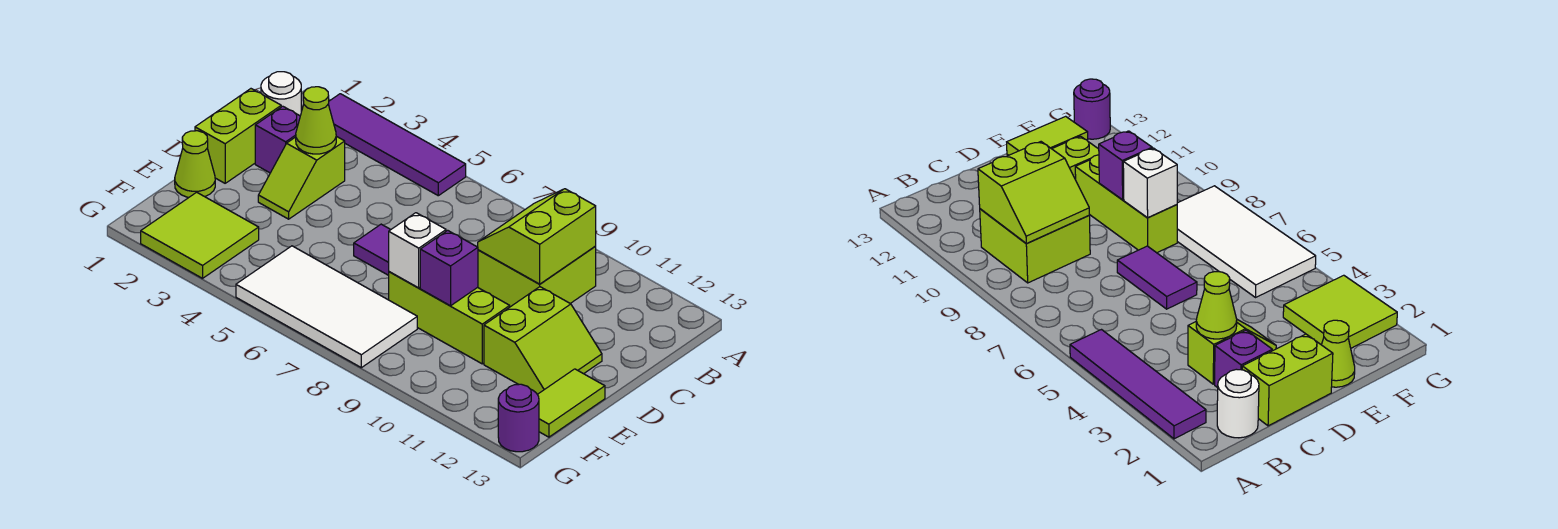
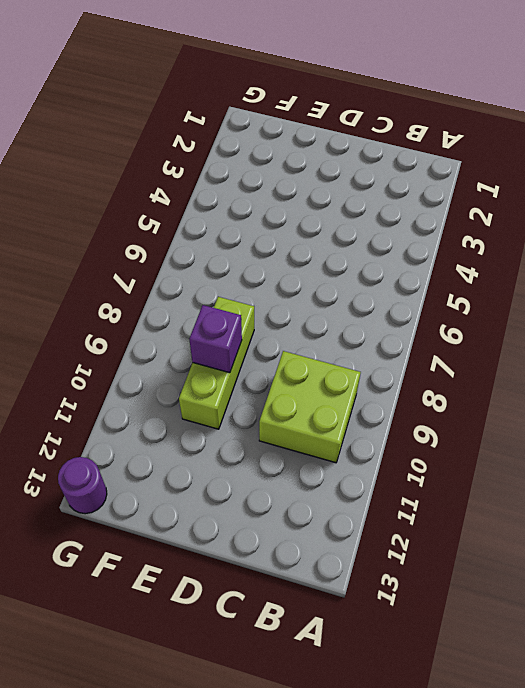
none -> purple tile A2:A5 level 1
none -> white round brick B1 level 1
none -> lime brick C1:D1 level 1

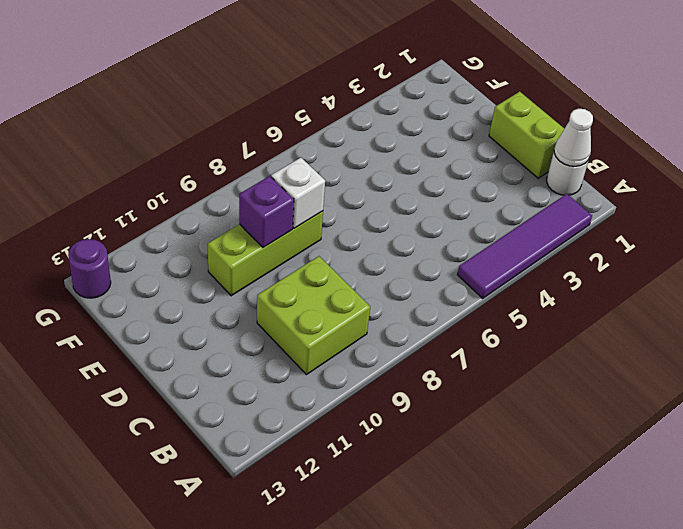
white cone B1 level 2 -> none
none -> purple brick C2 level 1
none -> lime slope C3:D3 level 1 top C
none -> purple tile D6:D7 level 1

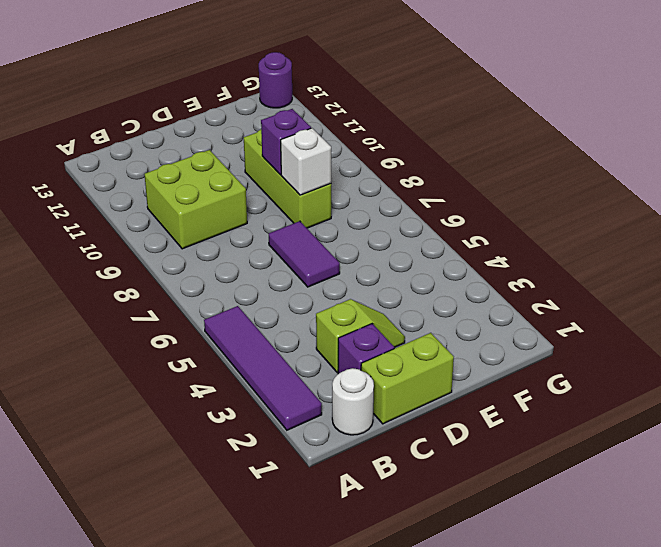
none -> lime slope D11:E12 level 1 top 11
none -> lime cone E1 level 1
none -> lime tile E13:F13 level 1

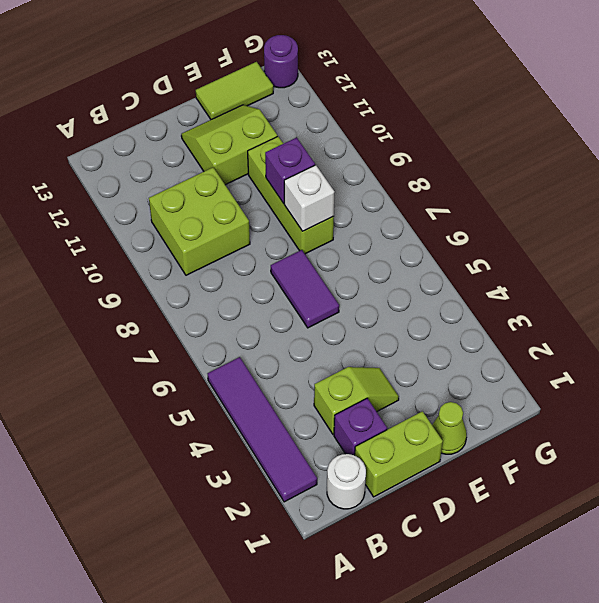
none -> lime tile F2:G3 level 1
none -> white tile F5:G8 level 1
none -> lime slope B9:C10 level 2 top 10

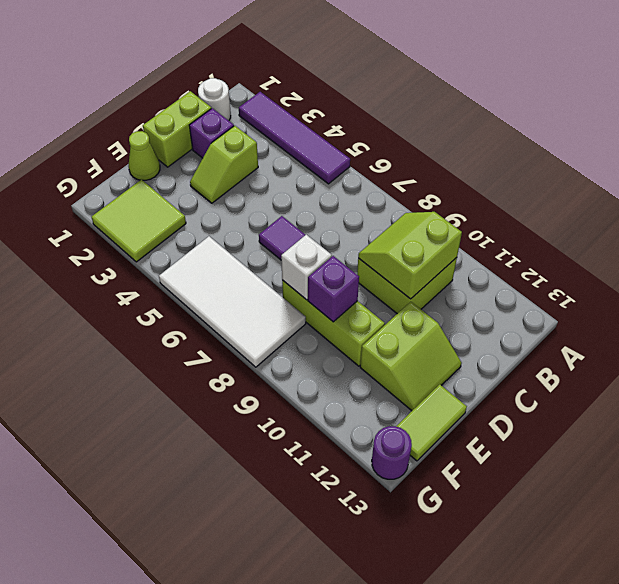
none -> lime cone C3 level 2

